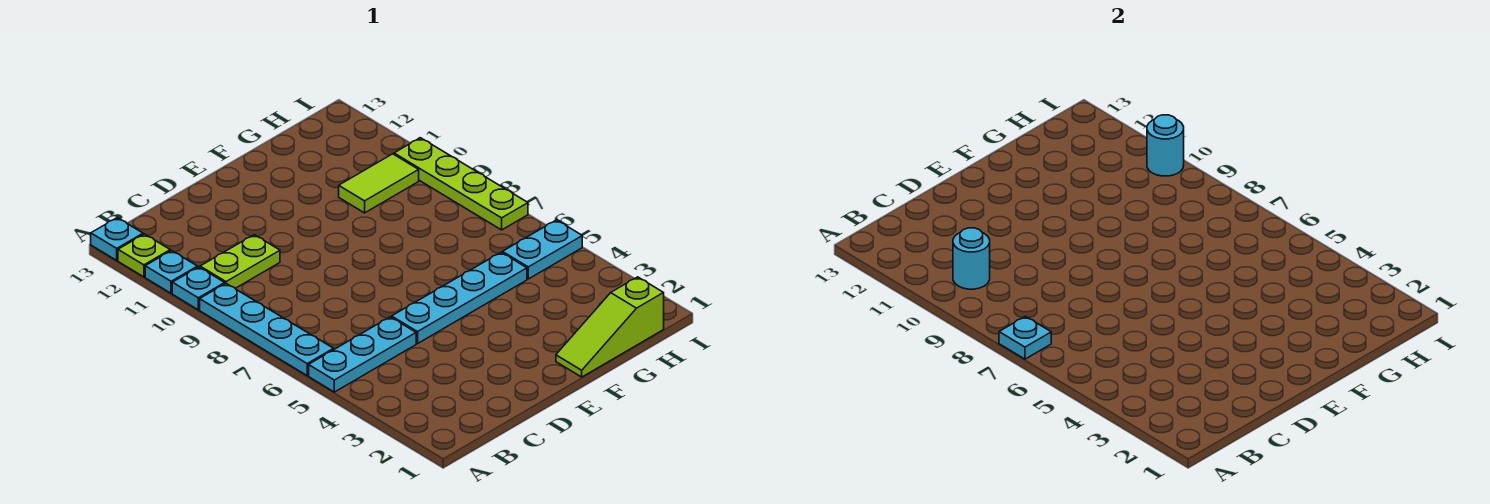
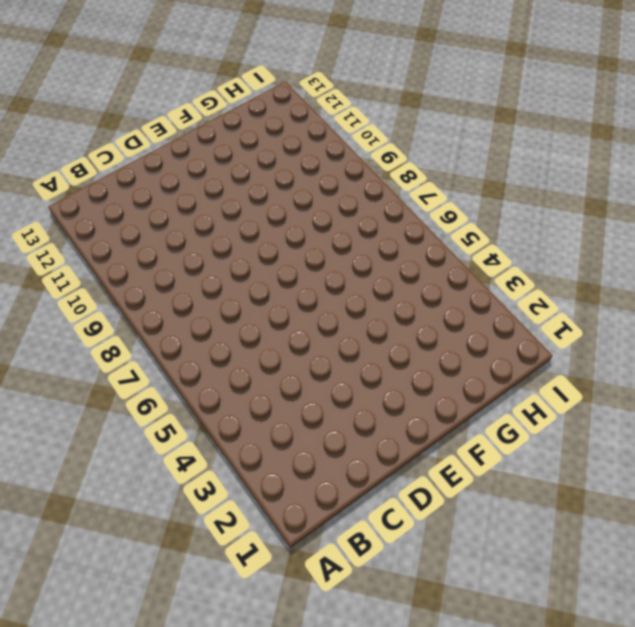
none -> cyan plate A5:C5 level 1
none -> cyan plate A6:A9 level 1
none -> cyan plate A10 level 1

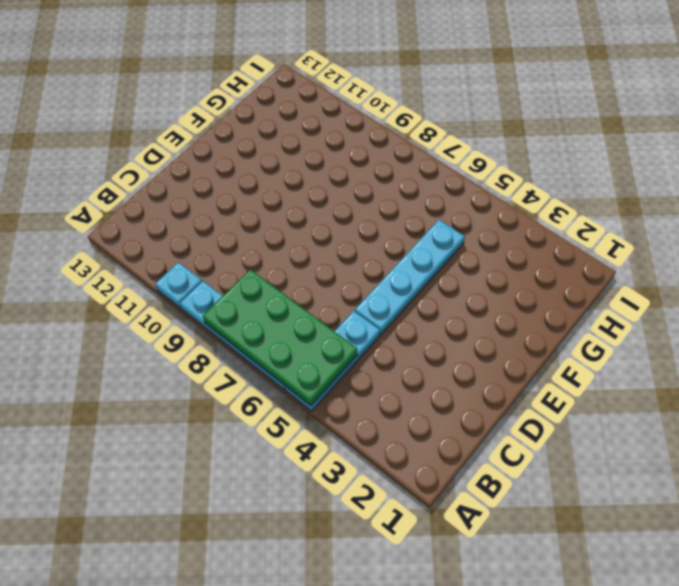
green plate A5:B8 level 2 -> cyan plate A7 level 2
none -> cyan plate A11 level 1
none -> lime plate A12 level 1
none -> cyan plate A13 level 1

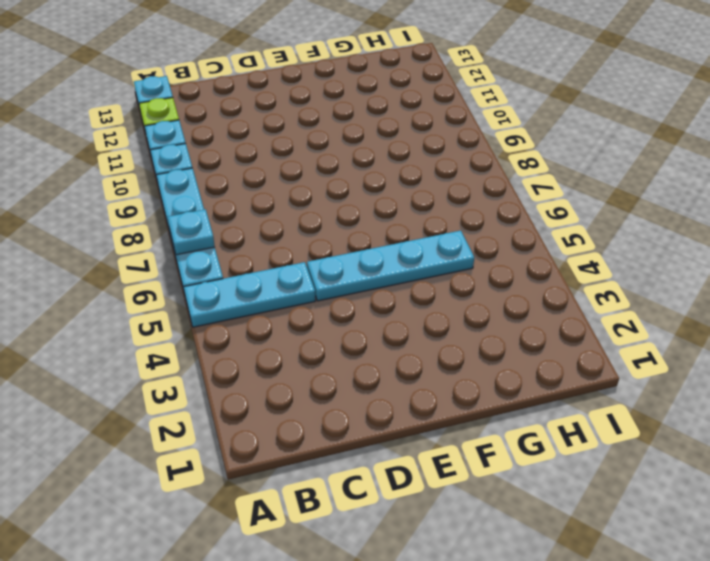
none -> lime plate B10:C10 level 1
none -> lime slope F1:H1 level 1 top H
none -> lime tile G10:H10 level 1

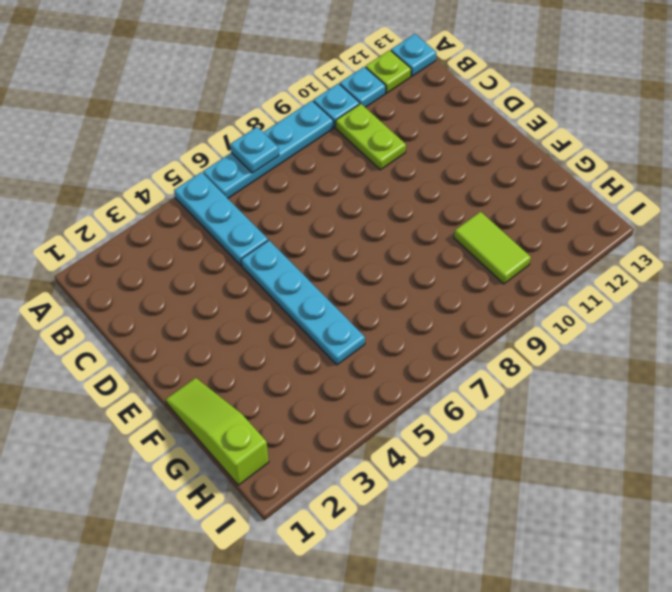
none -> cyan plate H5:I5 level 1
none -> lime plate I7:I10 level 1
none -> cyan round brick B10 level 2

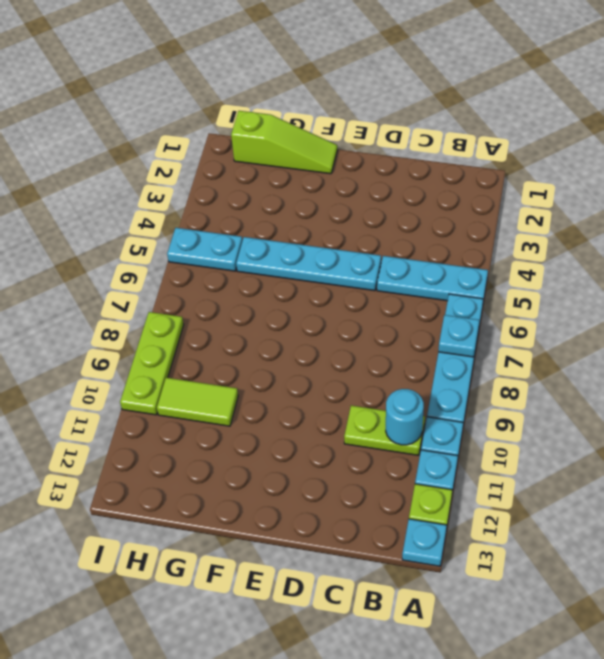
lime plate I8:I10 level 1 -> lime plate I7:I10 level 1
none -> cyan round brick I10 level 2

